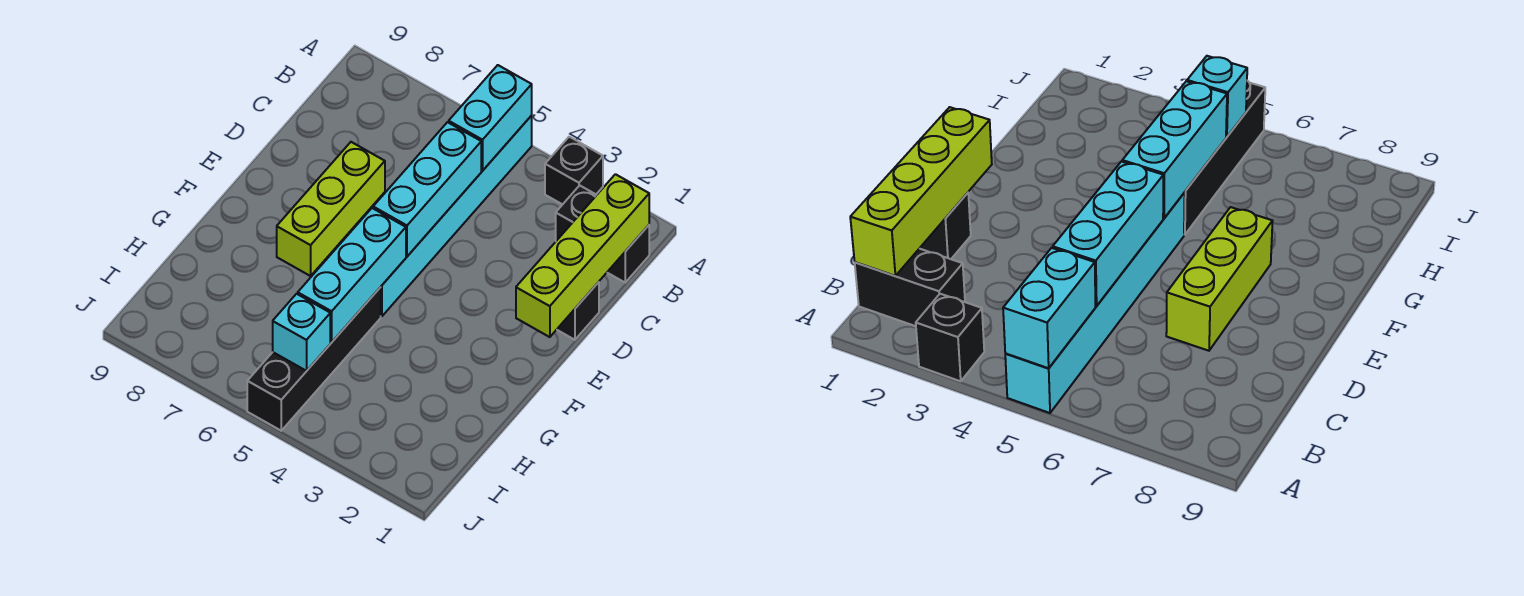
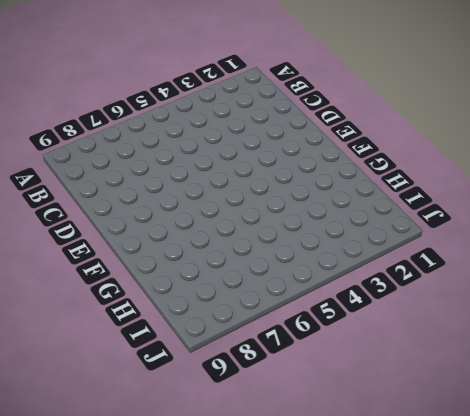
none -> black brick A3 level 1
none -> cyan brick A5:F5 level 1

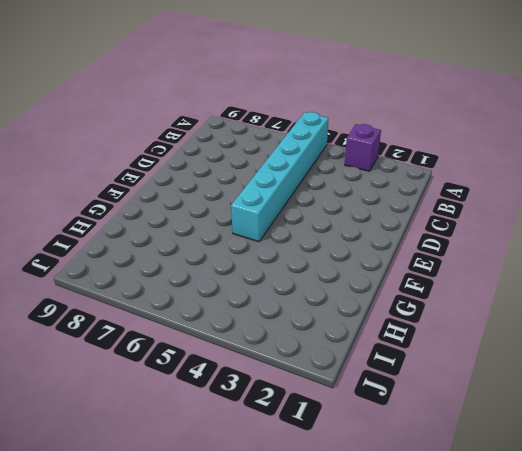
purple brick A3 level 1 -> black brick A3 level 1
none -> black brick B1:B2 level 1
none -> black brick D1 level 1

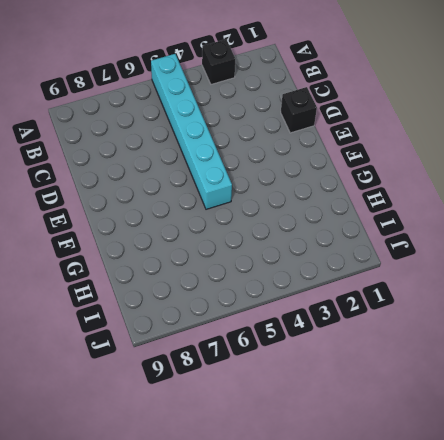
none -> black brick B1:B2 level 1
none -> lime brick D7:F7 level 1

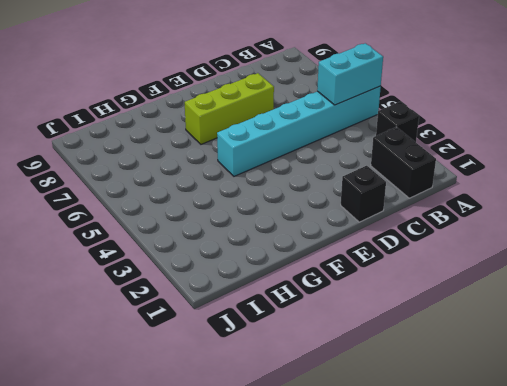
none -> black brick G5:J5 level 1
none -> lime brick B1:E1 level 2

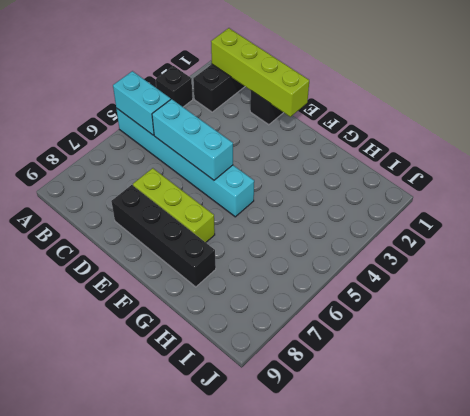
black brick D8:G8 level 1 -> black brick G5:J5 level 1
none -> cyan brick F5:H5 level 2
none -> cyan brick I5 level 2

